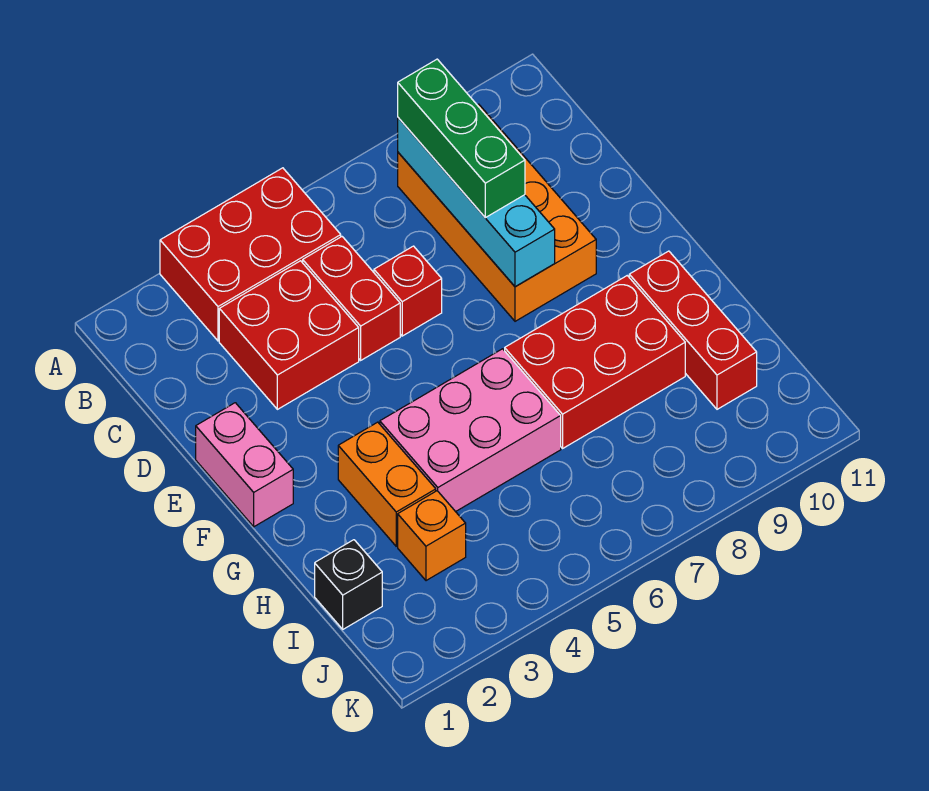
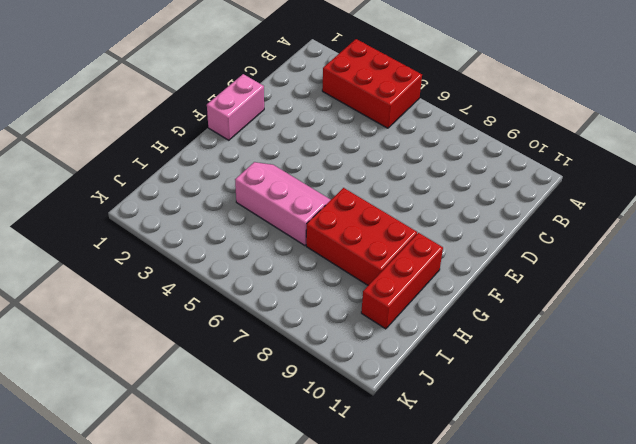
pink slope G4:H6 level 1 top H -> pink brick G4:H6 level 1
none -> orange brick B8:E9 level 1
none -> red brick C3:D4 level 1
none -> red brick C5:D5 level 1

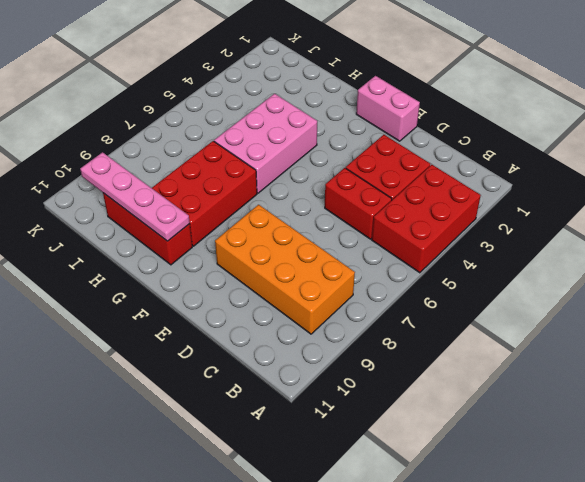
pink plate G10:J10 level 2 -> none
none -> red brick D6 level 1
none -> orange brick G3:H3 level 1
none -> black brick I1 level 1

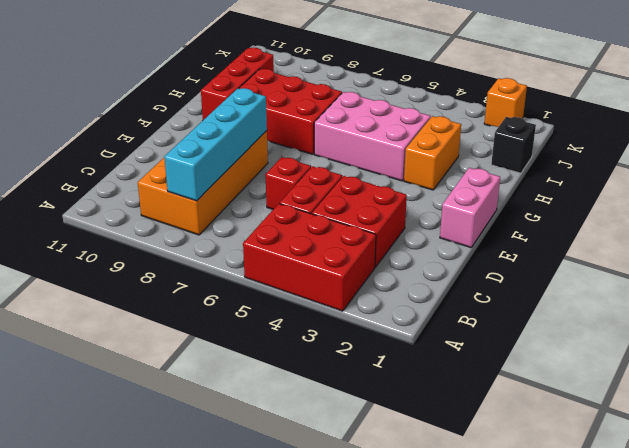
orange brick K2 level 1 -> orange brick I3 level 1
none -> green brick B8:D8 level 3

